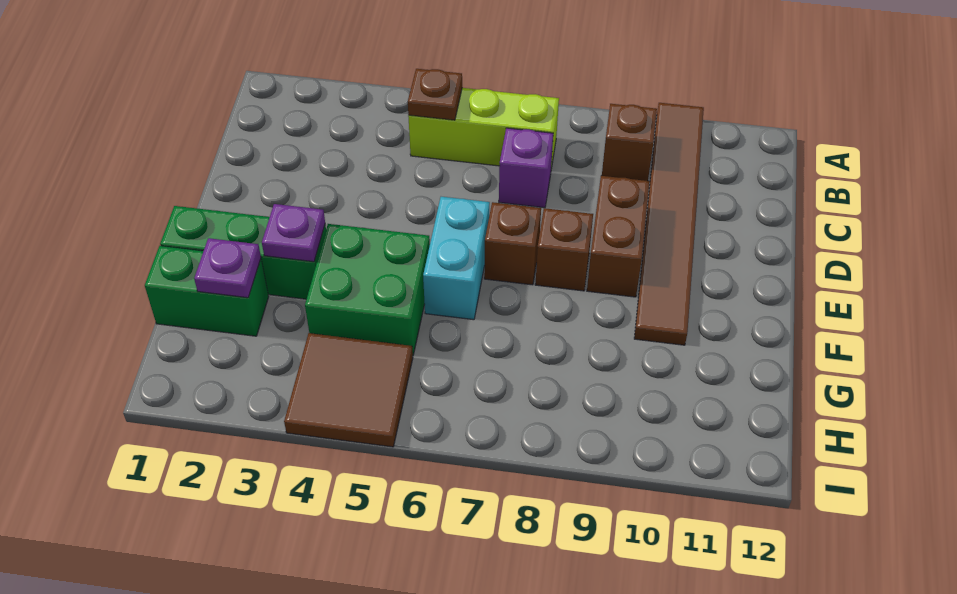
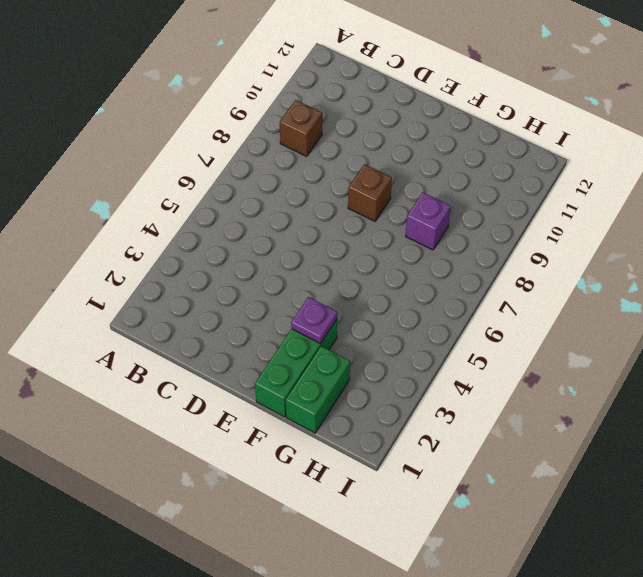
purple brick G8 level 1 -> purple brick C7 level 1
none -> brown tile A10:F10 level 1
none -> lime brick B5:B7 level 1
none -> brown brick D9:E9 level 1

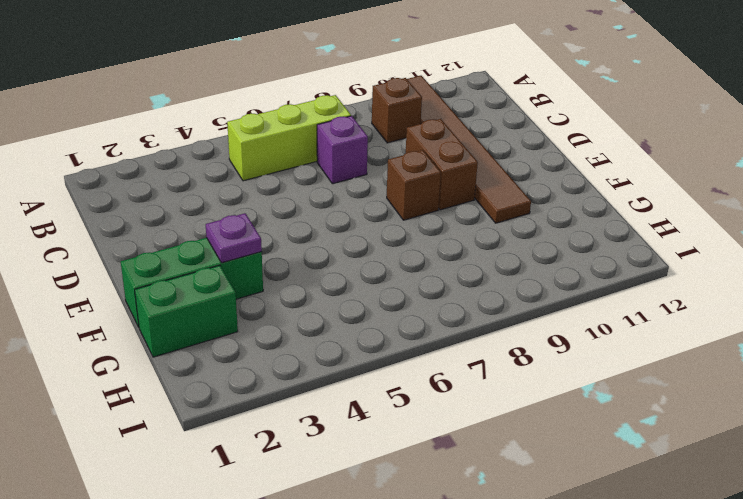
none -> cyan brick E6:F6 level 1
none -> brown brick E7 level 1
none -> green brick F4:G5 level 1

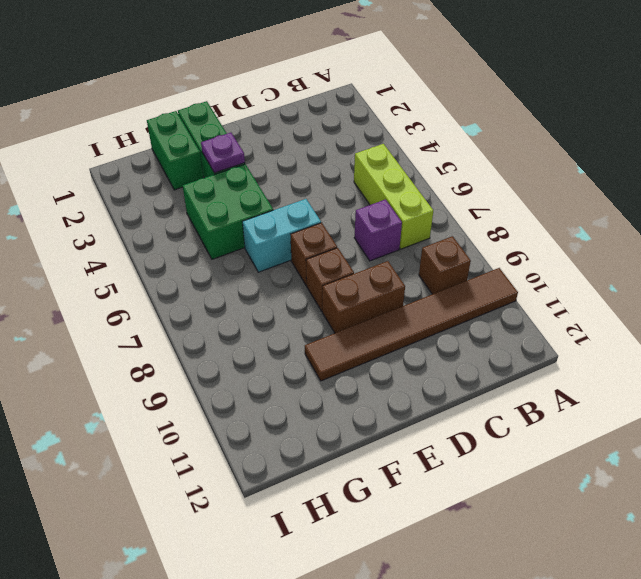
none -> brown tile H4:I5 level 1
none -> brown plate B5 level 2
none -> purple plate G2 level 2

